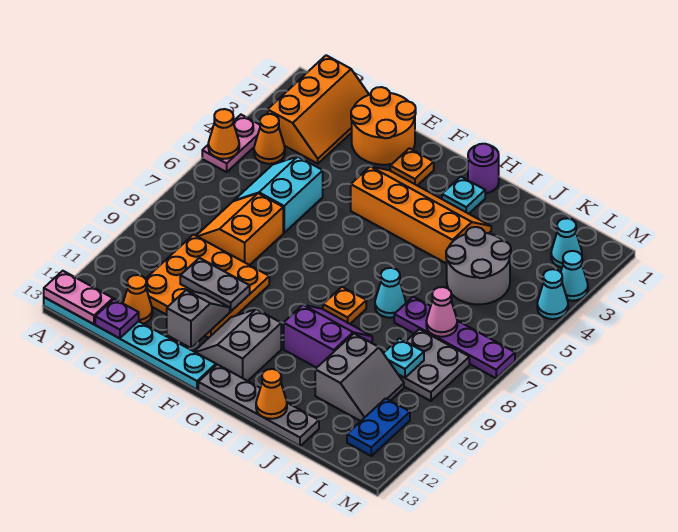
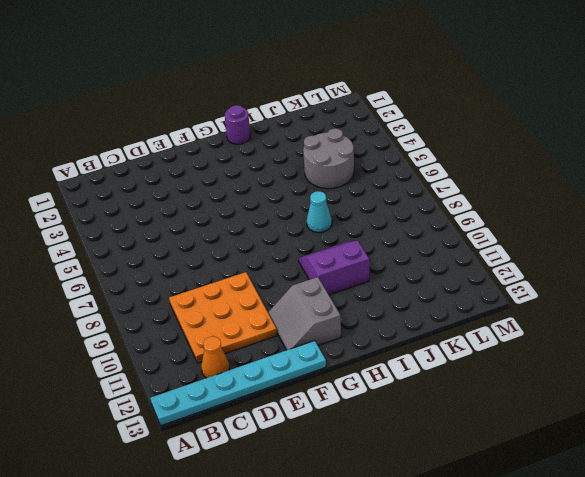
none -> pink plate A4:A5 level 1
none -> orange slope B1:C3 level 1 top B
none -> orange cone B4 level 1
none -> cyan slope C5:D6 level 1 top D

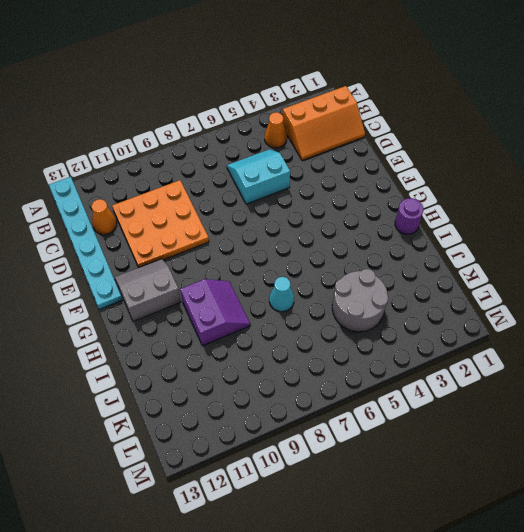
none -> pink plate A4:A5 level 1
none -> orange slope C7:D8 level 1 top D
none -> orange round brick D1:E2 level 1
none -> orange plate F2 level 1

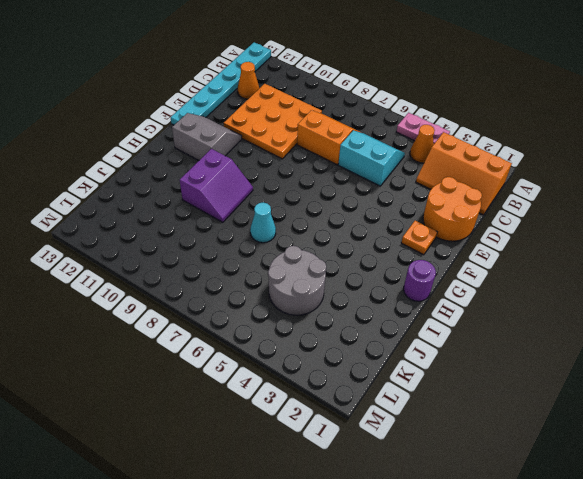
none -> orange slope F3:I4 level 1 top 4
none -> grey plate G13:J13 level 1
none -> cyan plate H2 level 1
none -> orange plate H8 level 1

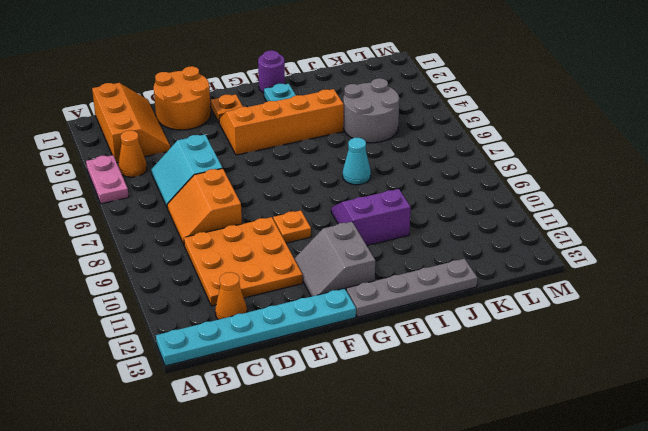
orange plate F9 level 1 -> orange plate H8 level 1
none -> purple plate J7:M7 level 1
none -> grey slope J10:K11 level 1 top J
none -> grey plate K8:L9 level 1
none -> cyan cone L2 level 1

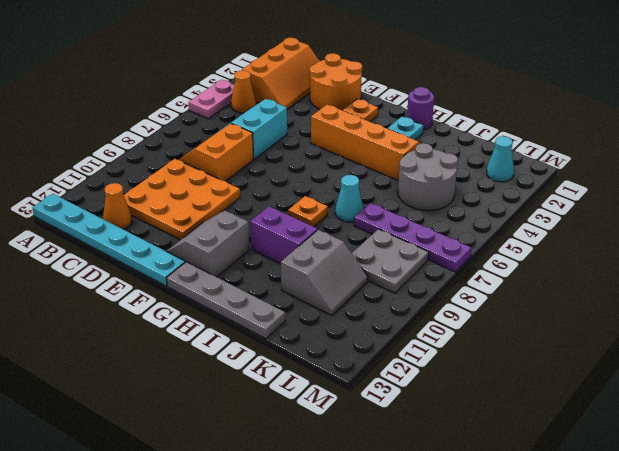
none -> blue plate L11:L12 level 1
none -> cyan cone M3 level 1
none -> cyan cone M4 level 1
none -> orange cone A5 level 2

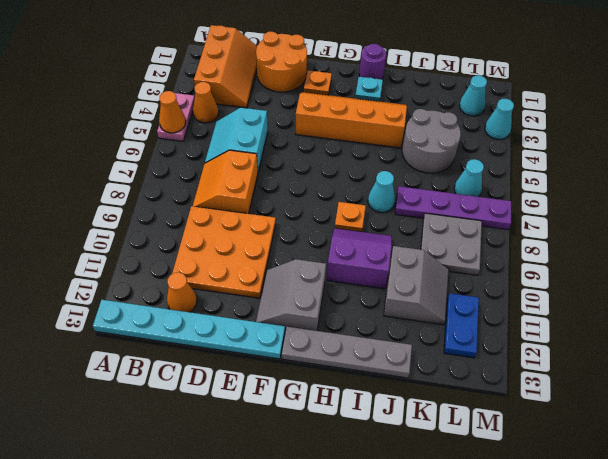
cyan cone L6 level 1 -> cyan cone M4 level 1
none -> pink plate A13:B13 level 2
none -> purple plate C13 level 2
none -> grey plate D10:E10 level 2
none -> grey slope E11:E12 level 2 top 12

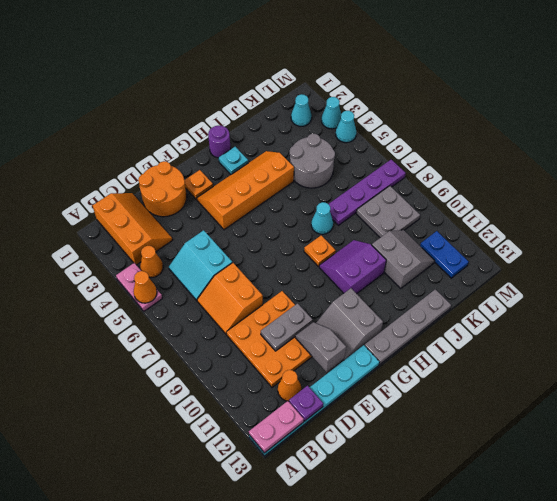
none -> orange cone I13 level 2
none -> pink cone K7 level 2
none -> cyan plate K9 level 2

